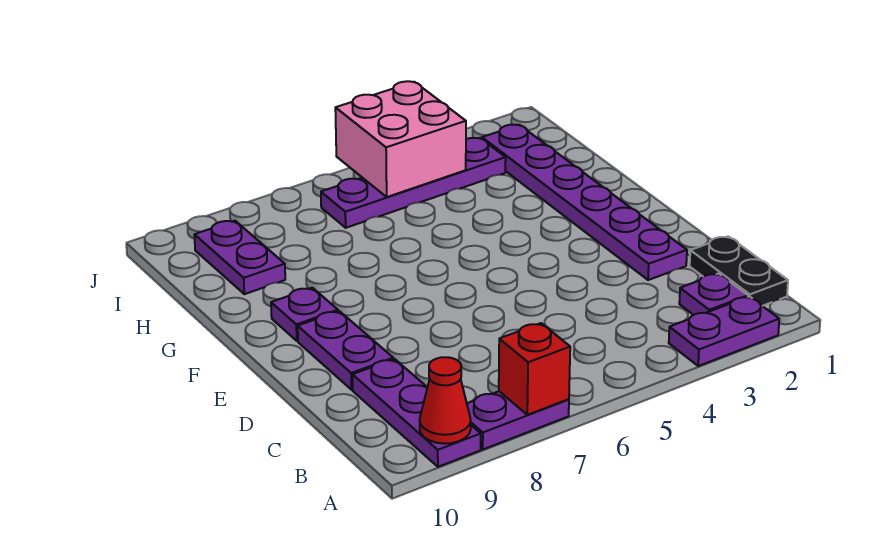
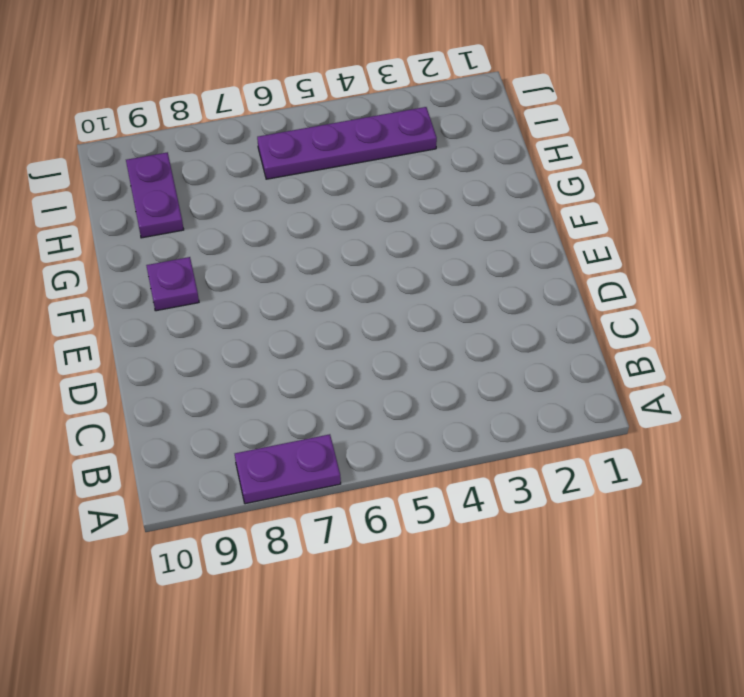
none -> purple plate A2:A3 level 1
none -> purple plate A9:C9 level 1
none -> black plate B1:C1 level 1

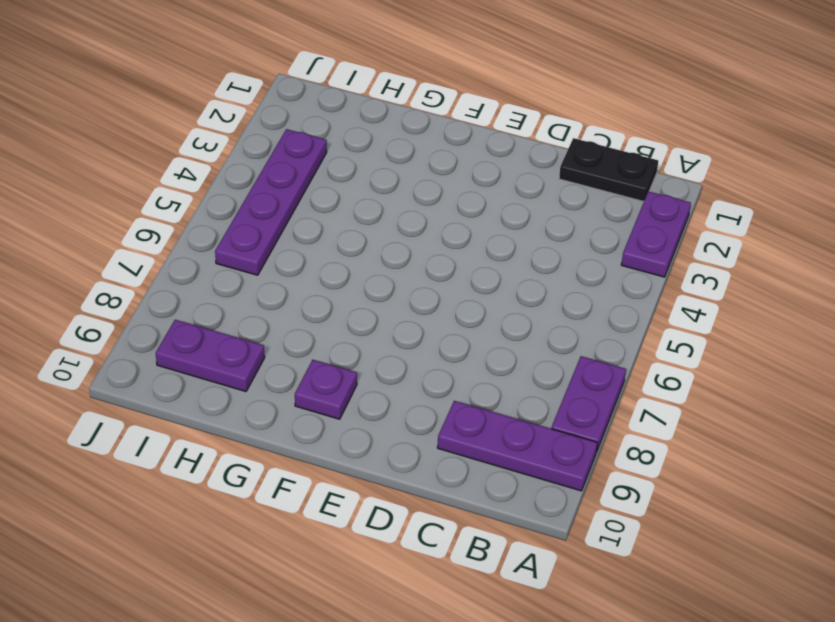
none -> purple plate B2 level 1
none -> purple plate D2:I2 level 1
none -> purple plate D9:E9 level 1

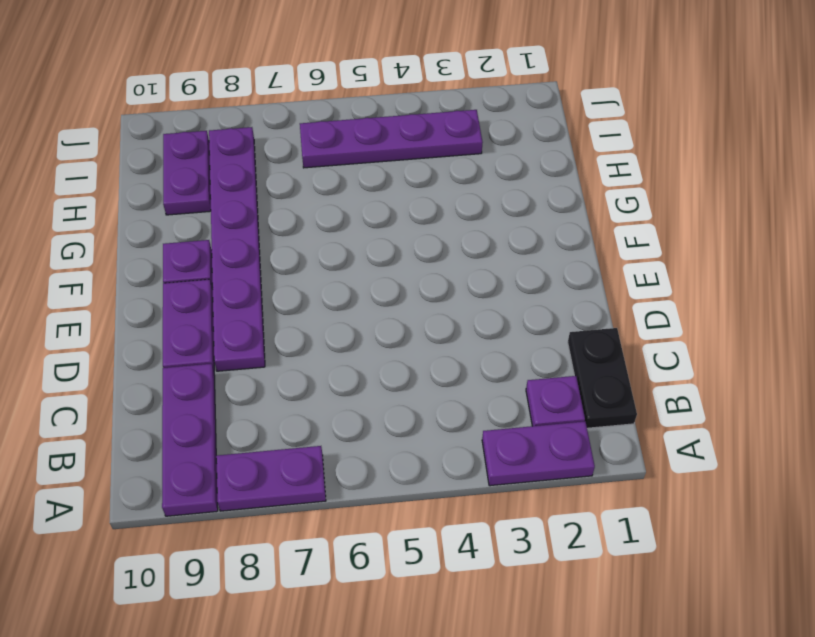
purple plate D8:I8 level 1 -> purple plate D2:I2 level 1
none -> red brick A7 level 2
none -> red cone A9 level 2
none -> pink brick I4:J5 level 2

